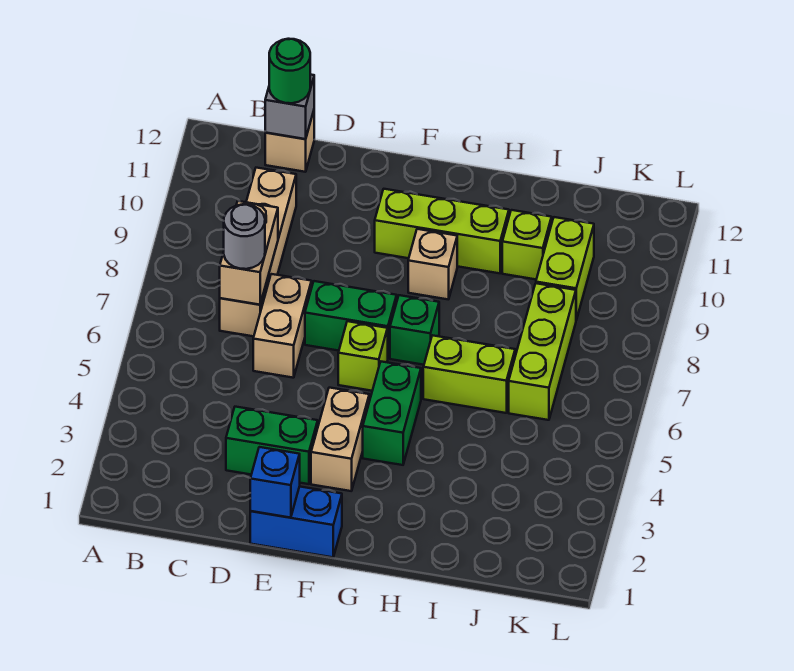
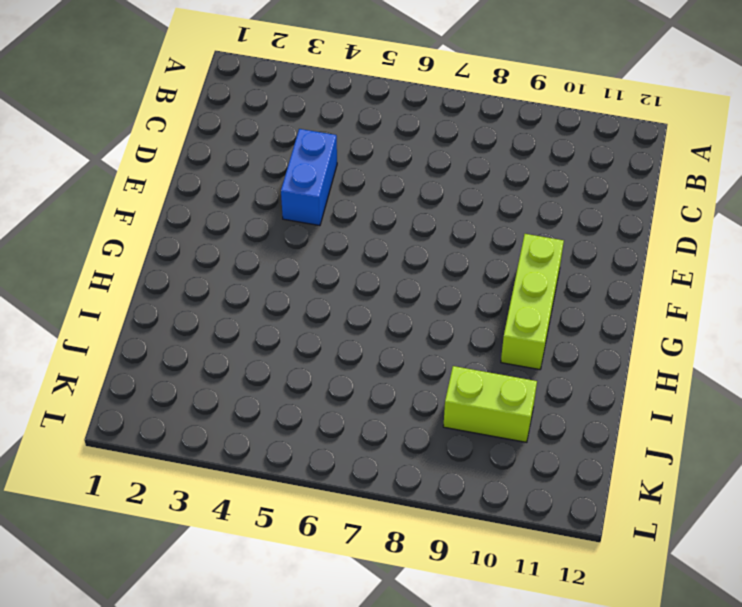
blue brick D4:E4 level 1 -> blue brick E1:F1 level 1
none -> tan brick C7:C10 level 1
none -> tan brick C12 level 1
none -> green brick D3:E3 level 1

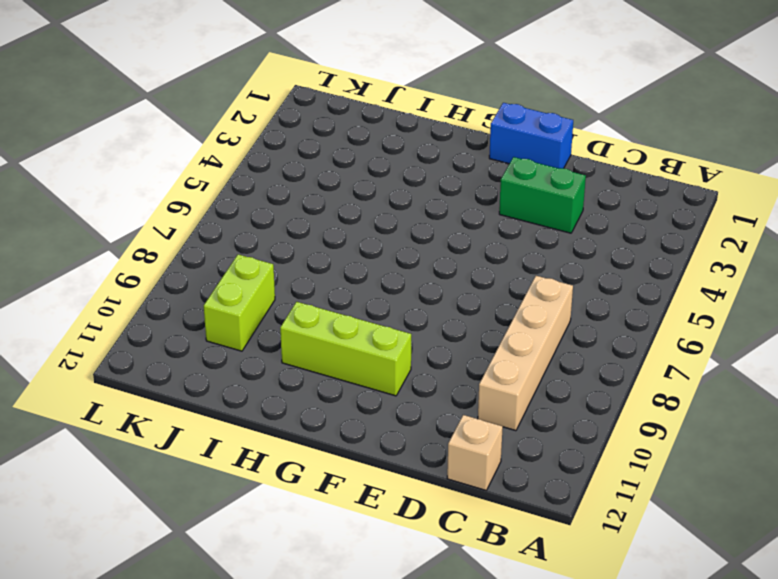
none -> tan brick D6:D7 level 1
none -> green brick E7:F7 level 1
none -> tan brick F3:F4 level 1

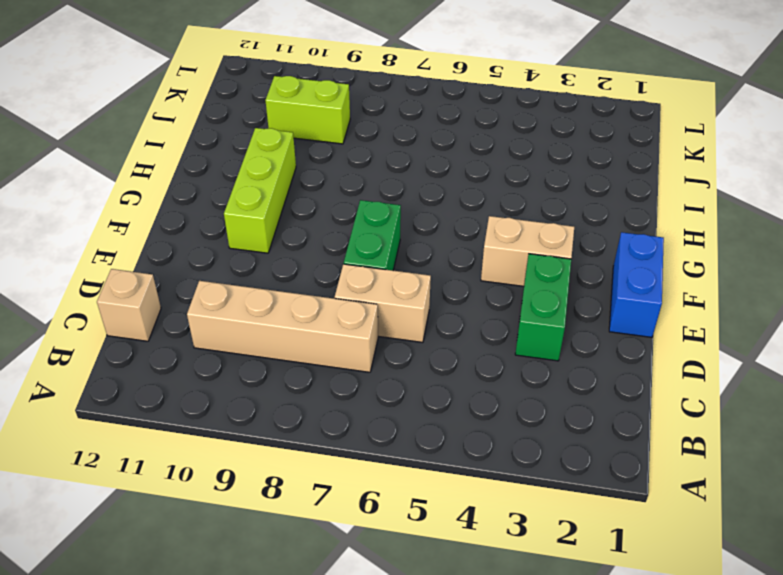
none -> lime brick F6 level 1
none -> green brick G4:G5 level 1
none -> green brick G7 level 1

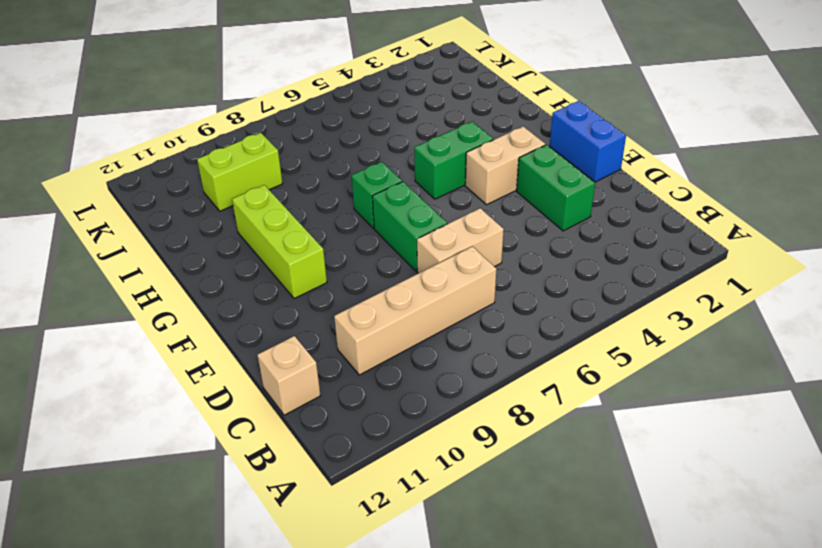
none -> lime brick F6 level 1
none -> tan brick G9 level 1
none -> lime brick H6:I6 level 1

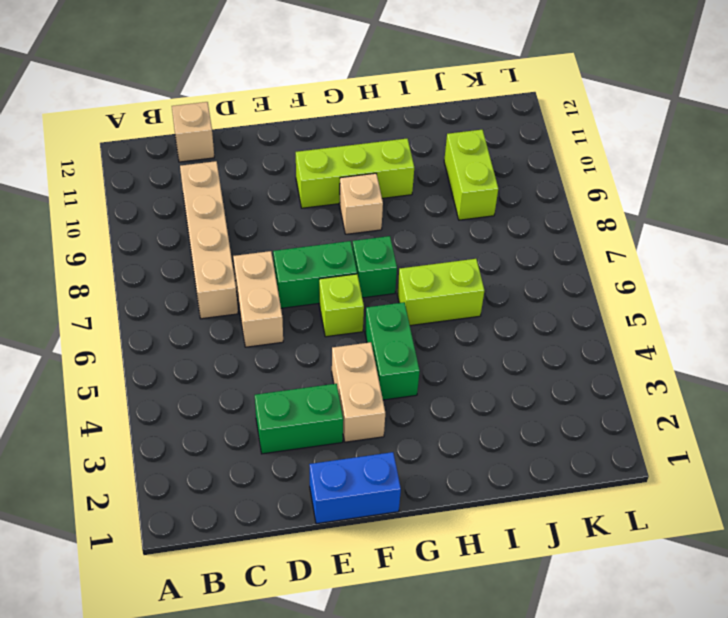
none -> lime brick I10 level 1
none -> lime brick J6:J8 level 1
none -> tan brick C7:C8 level 2

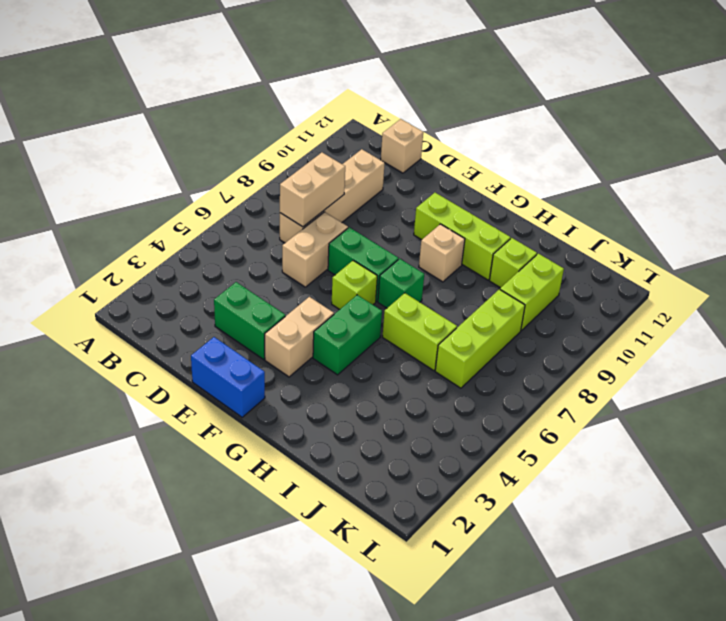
none -> grey brick C12 level 2
none -> blue brick E1 level 2
none -> grey round brick C7 level 3

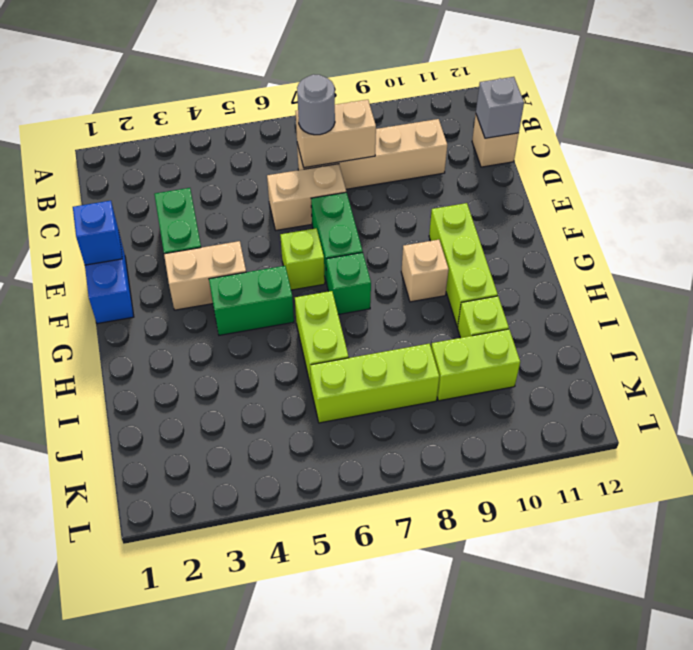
none -> green round brick C12 level 3

